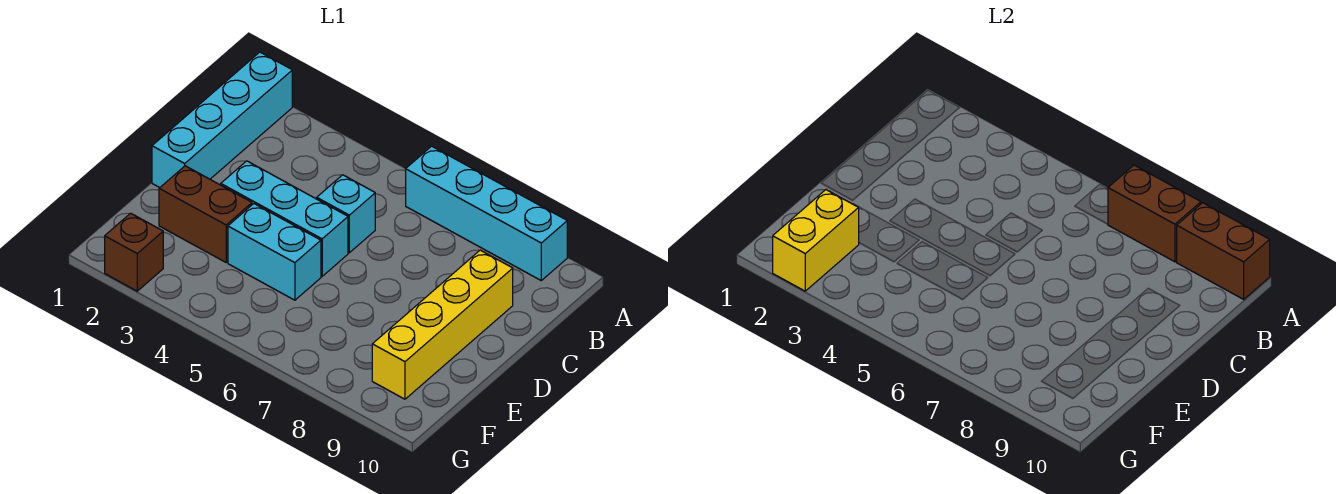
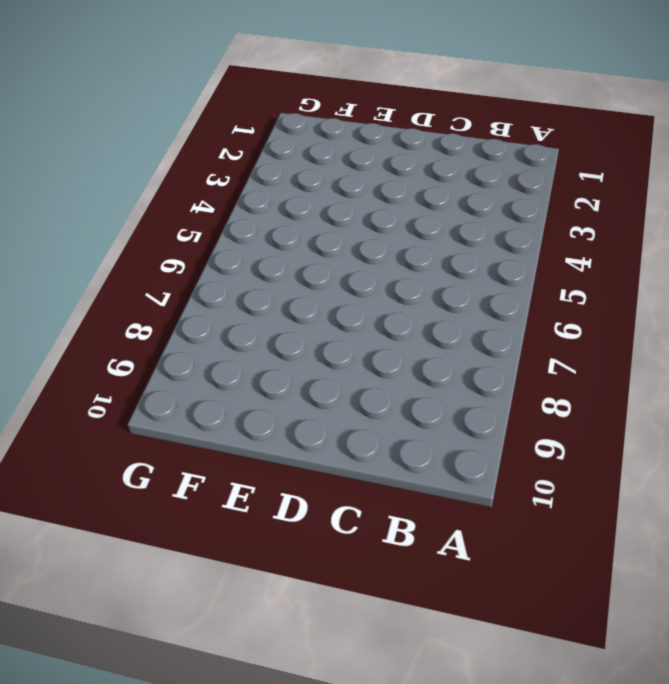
none -> cyan brick A1:D1 level 1
none -> cyan brick A6:A9 level 1

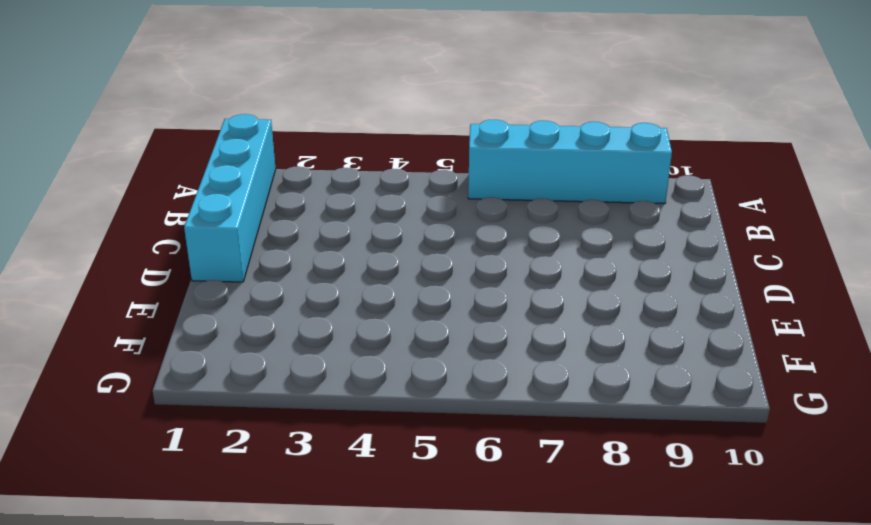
none -> cyan brick C5 level 1
none -> yellow brick C9:F9 level 1

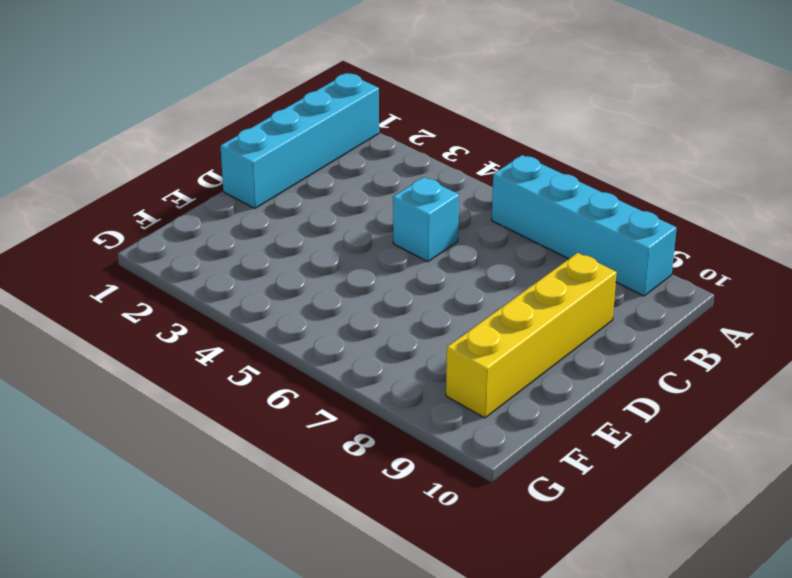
none -> cyan brick D3:D5 level 1
none -> brown brick E2:E3 level 1

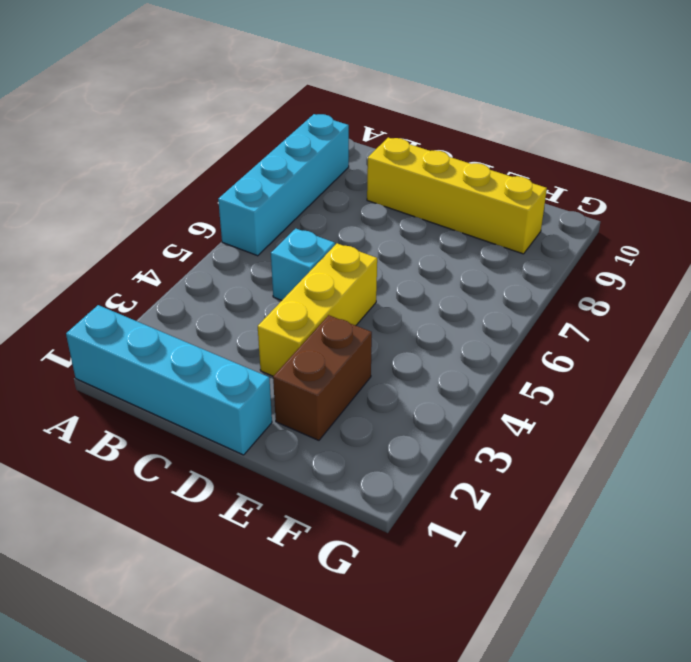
yellow brick D3:D5 level 1 -> cyan brick D3:D5 level 1
none -> cyan brick E4:E5 level 1
none -> brown brick G2 level 1

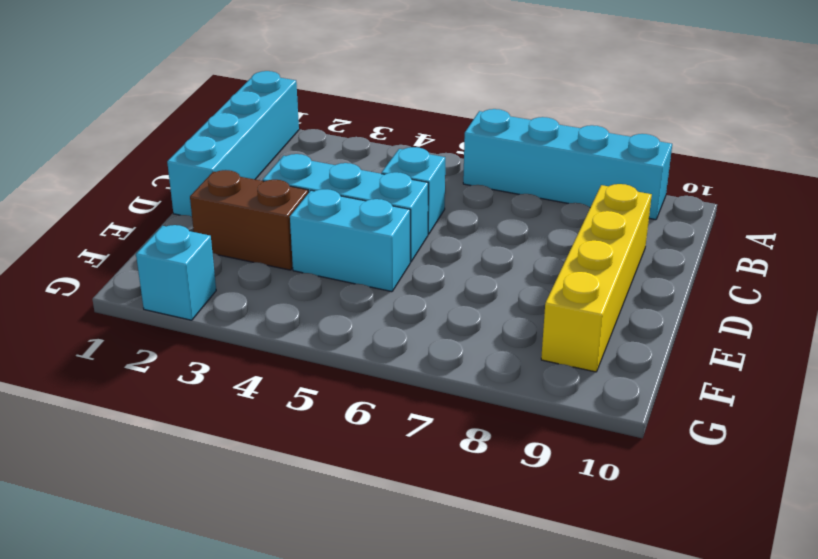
cyan brick G2 level 1 -> brown brick G2 level 1
none -> brown brick A7:A8 level 2
none -> brown brick A9:A10 level 2

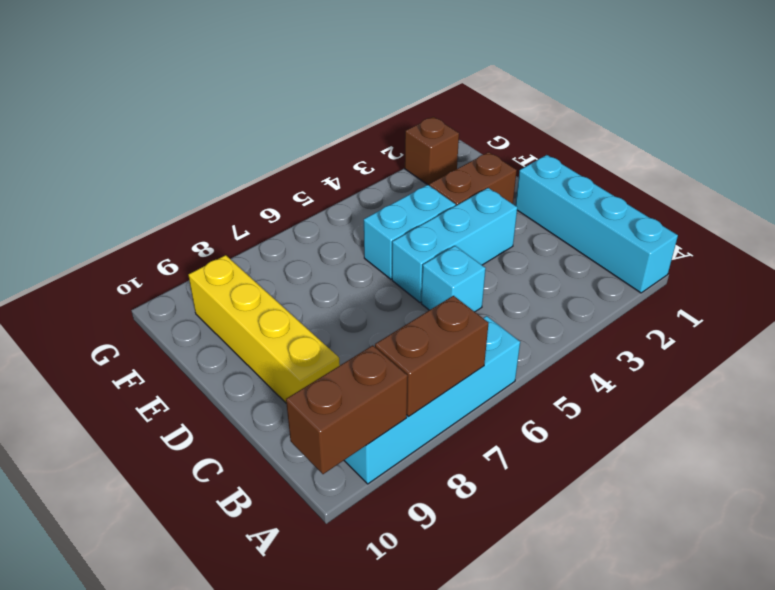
none -> yellow brick F2:G2 level 2

